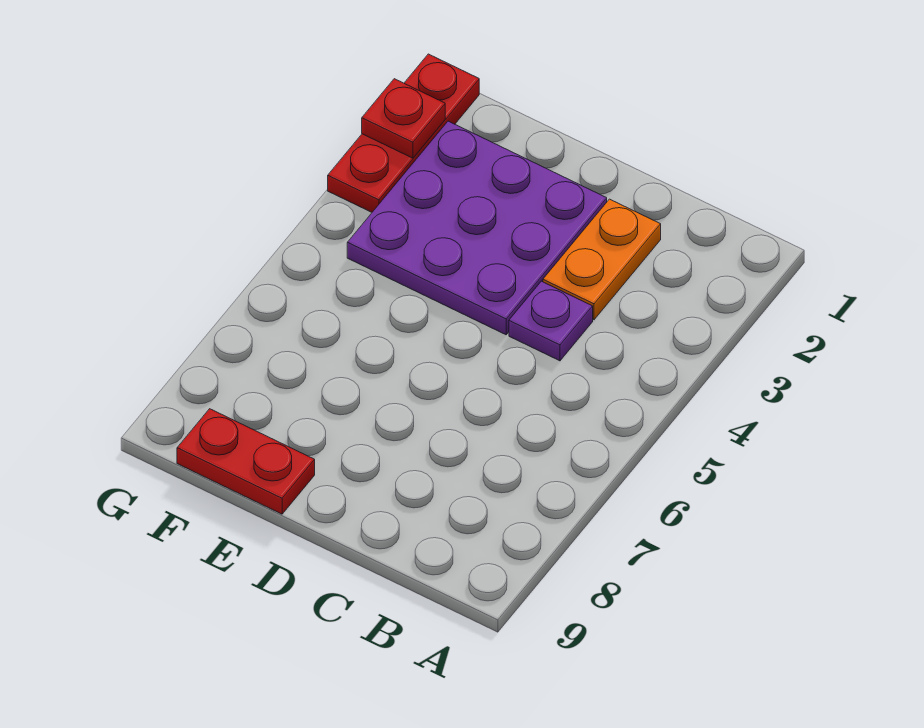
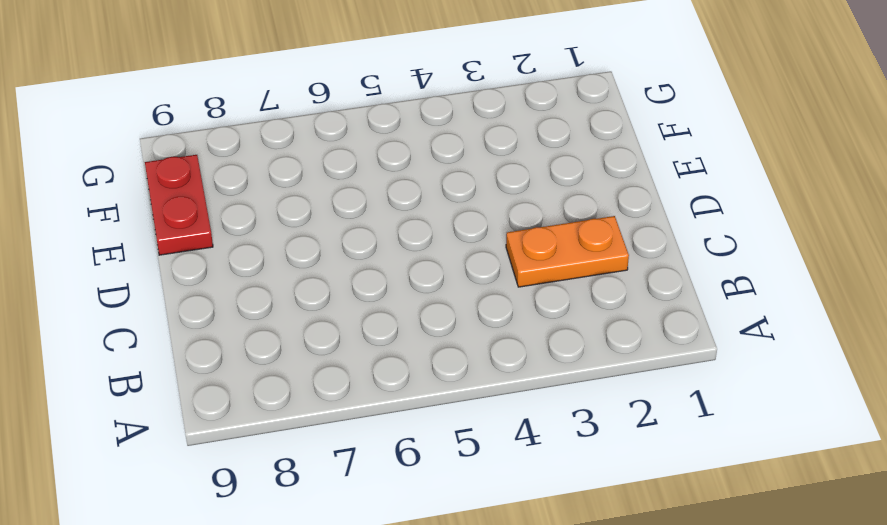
none -> purple plate C4 level 1
none -> purple plate D2:F4 level 1

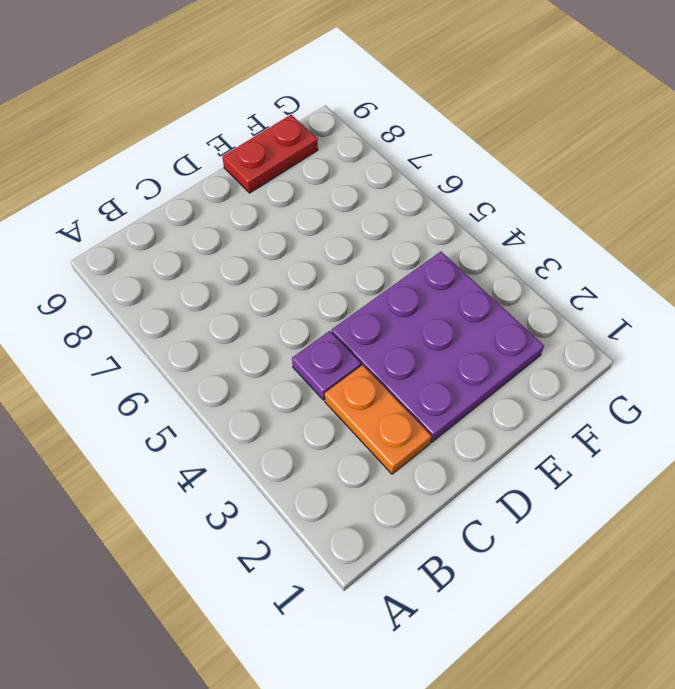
none -> red plate G1:G3 level 1
none -> red plate G2 level 2

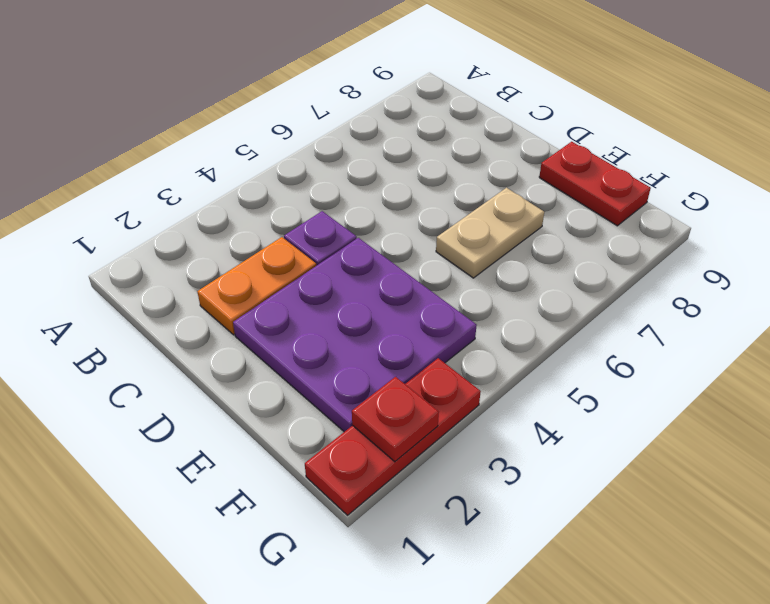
tan plate E6:E7 level 1 -> none

